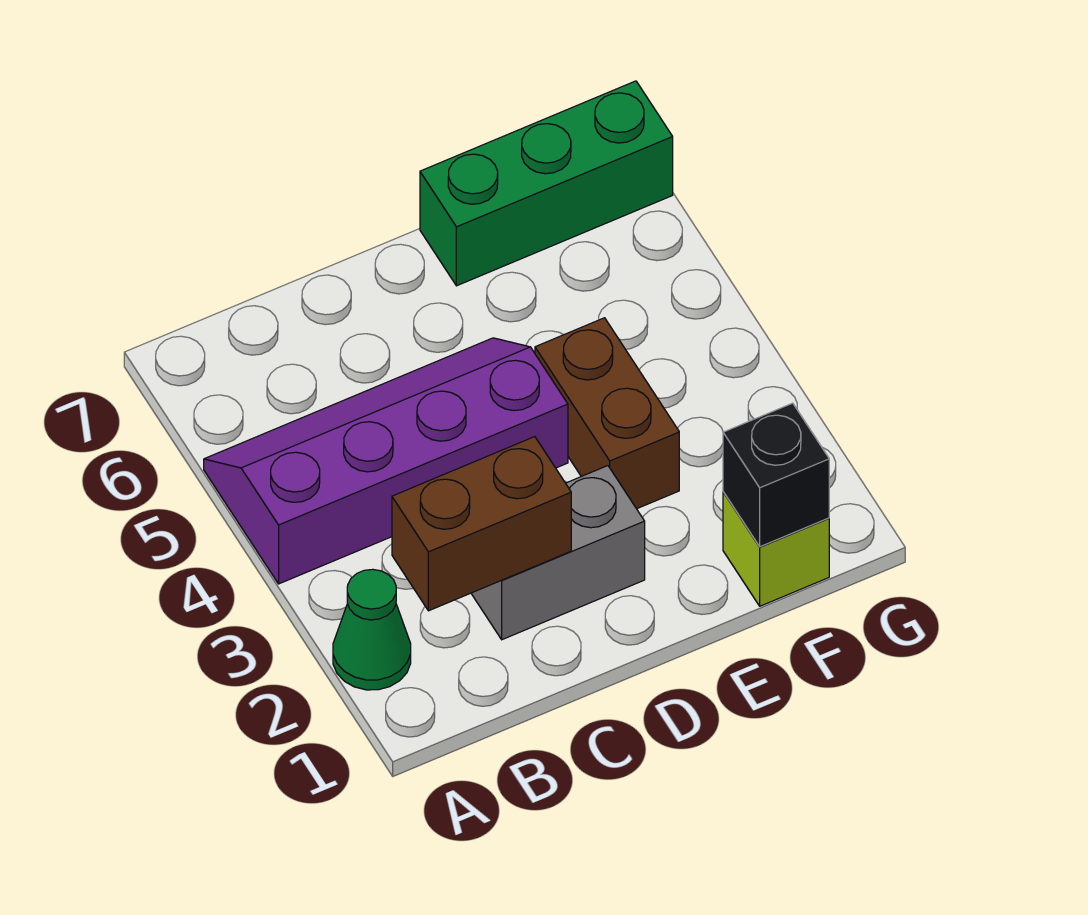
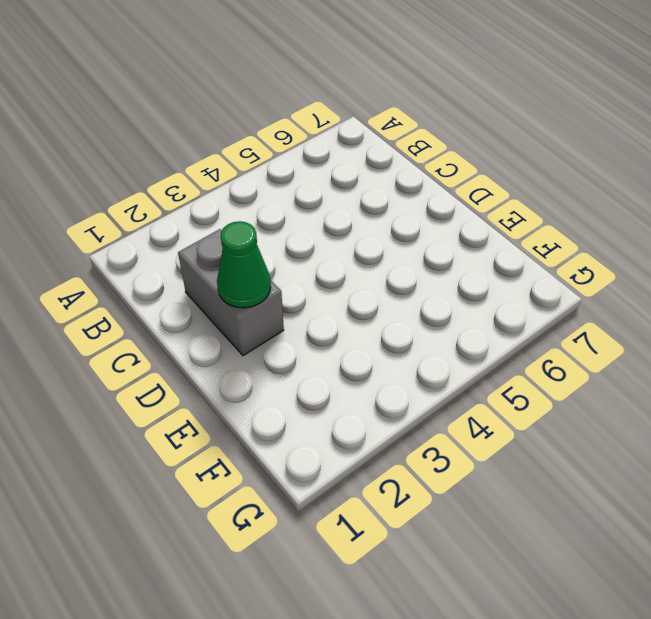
green cone D2 level 2 -> green cone A2 level 1
none -> purple slope A4:D5 level 1 top 4
none -> brown brick E3:E4 level 1

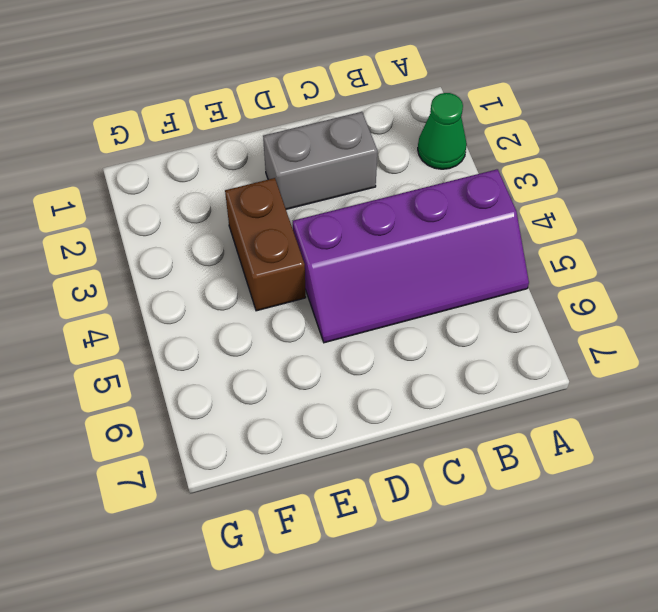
none -> green brick E7:G7 level 1
none -> lime brick F1 level 1

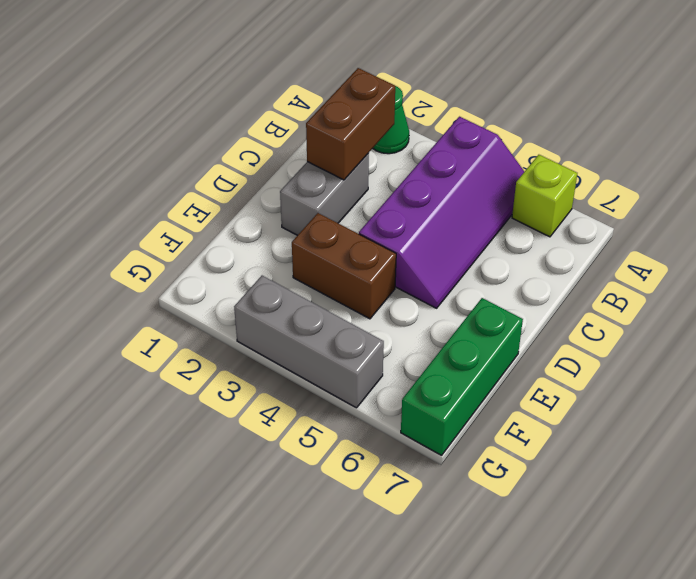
lime brick A6 level 1 -> lime brick F1 level 1
grey brick G3:G5 level 1 -> none
none -> black brick F1 level 2

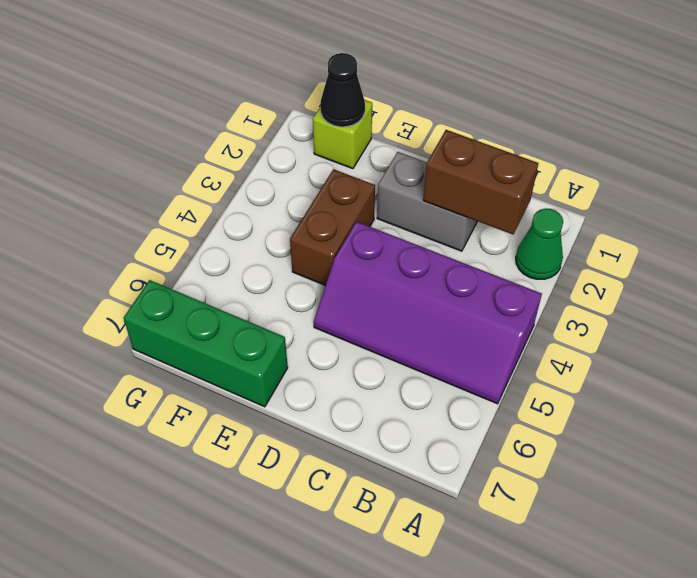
black cone F1 level 2 -> black brick F1 level 2

